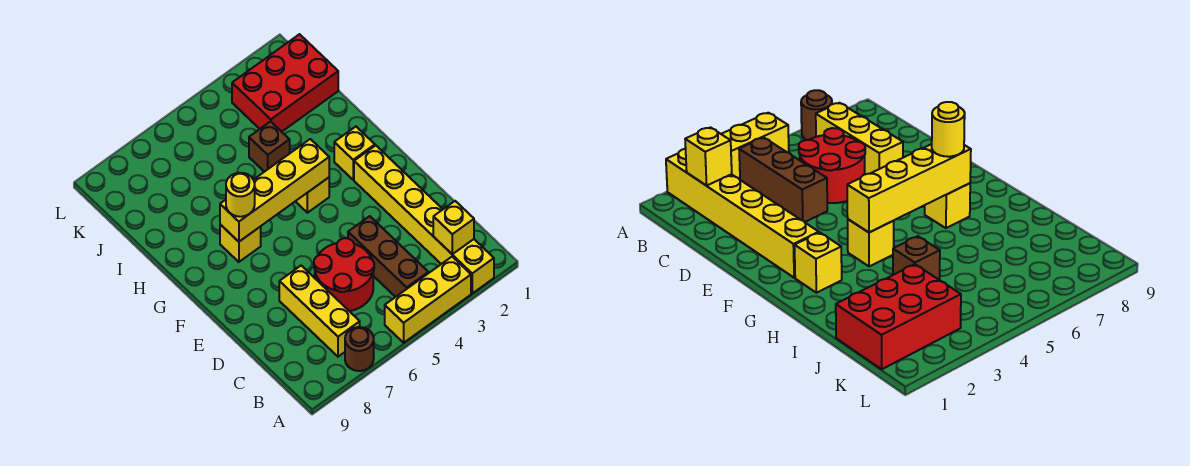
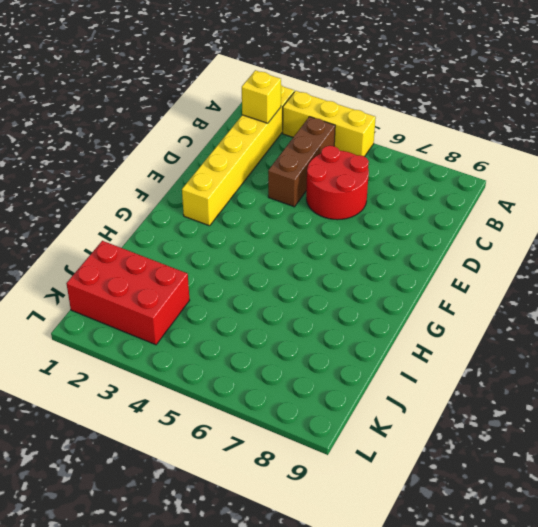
none -> brown round brick A7 level 1
none -> yellow brick B7:D7 level 1
none -> yellow brick G2 level 1

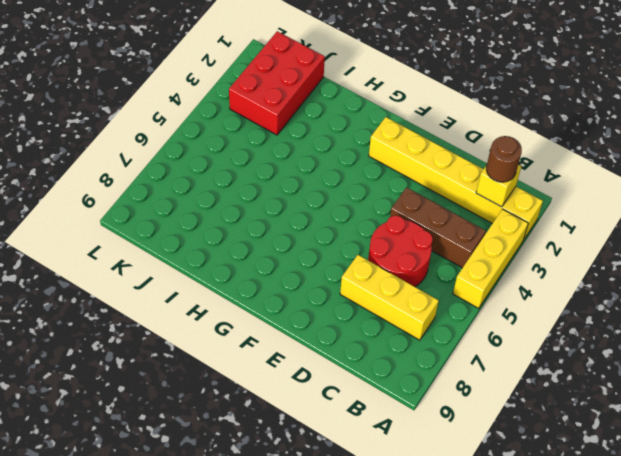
brown round brick B2 level 3 -> brown round brick A7 level 1
none -> yellow brick G2 level 1
none -> yellow brick G4 level 1
none -> yellow brick G7 level 1

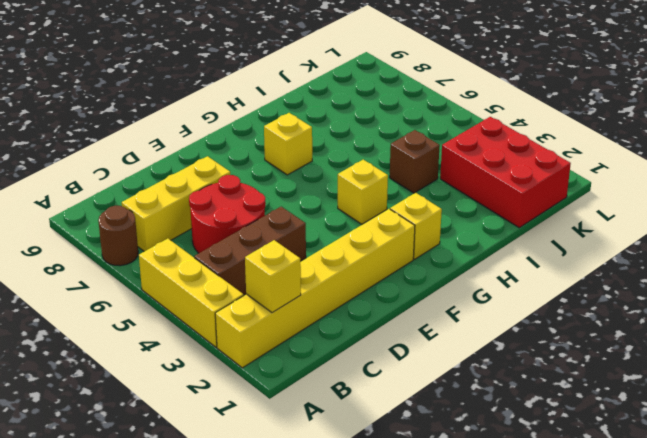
none -> yellow brick G4:G7 level 2
none -> yellow round brick G7 level 3

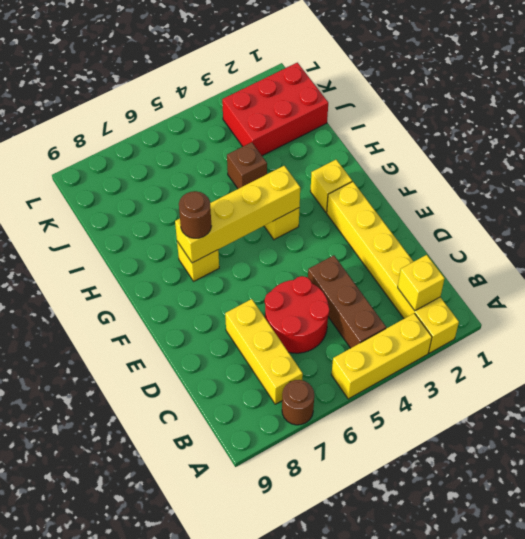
brown round brick G7 level 3 -> yellow round brick G7 level 3

